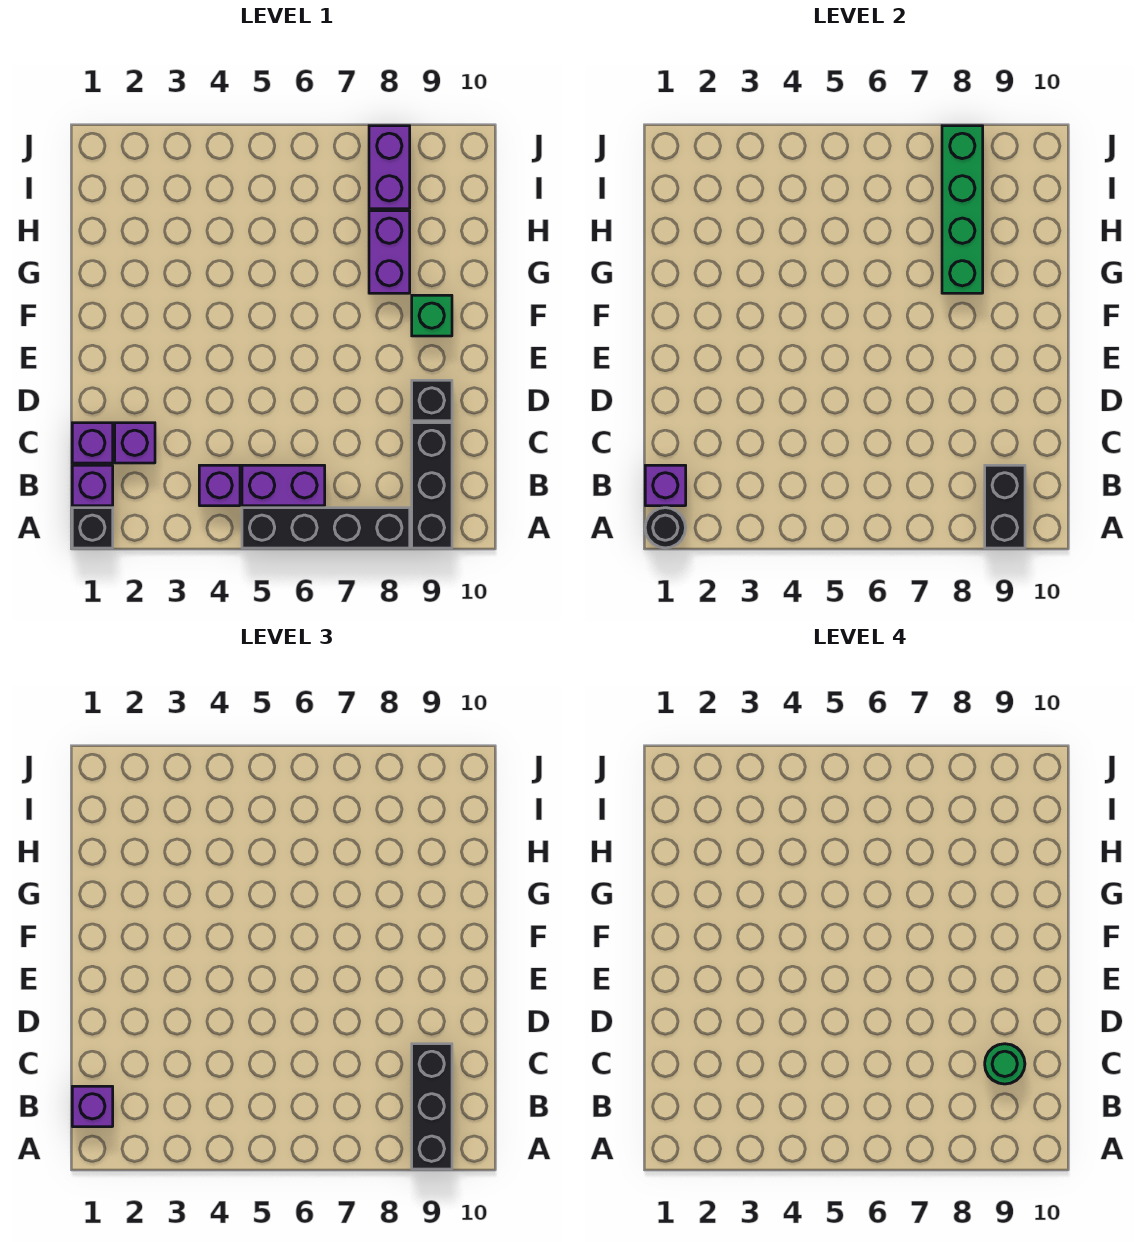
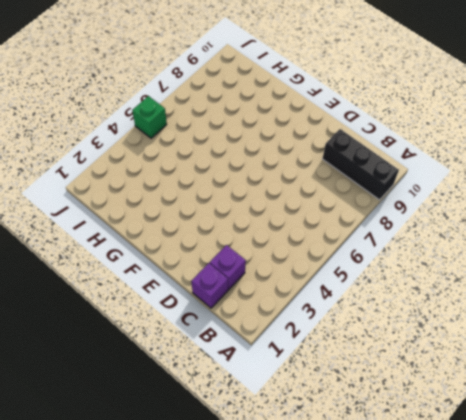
green brick J5 level 1 -> green brick F9 level 1
none -> black brick A1 level 1
none -> black brick A5:A8 level 1
none -> purple brick B1 level 1

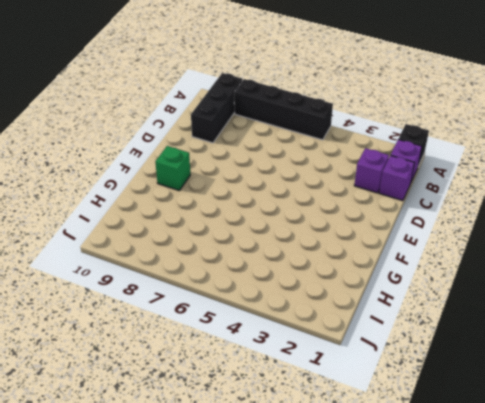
none -> purple brick B4 level 1
none -> purple brick B5:B6 level 1
none -> black brick D9 level 1

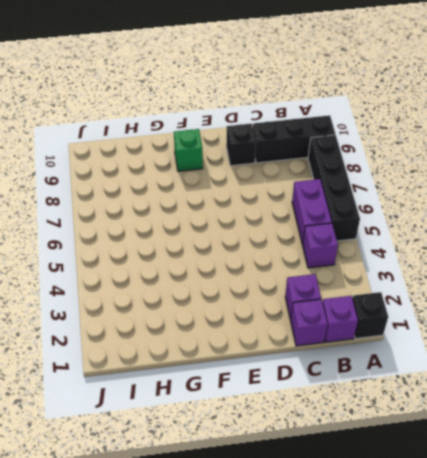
none -> purple brick G8:H8 level 1
none -> purple brick I8:J8 level 1
none -> black round brick A1 level 2

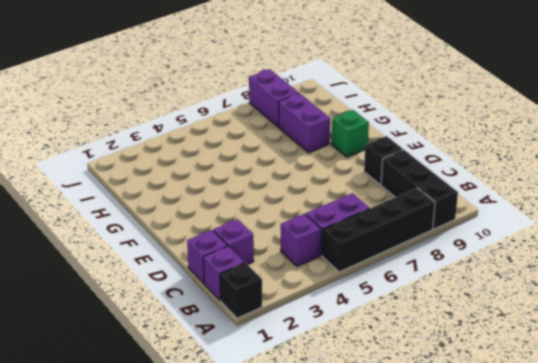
none -> black round brick A1 level 2
none -> black brick A9:B9 level 2
none -> purple brick B1 level 2

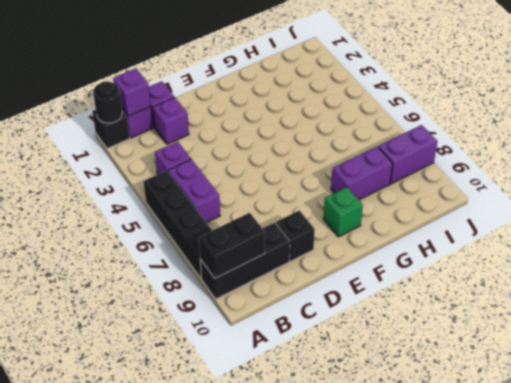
none -> green brick G8:J8 level 2
none -> black brick A9:C9 level 3
none -> purple brick B1 level 3

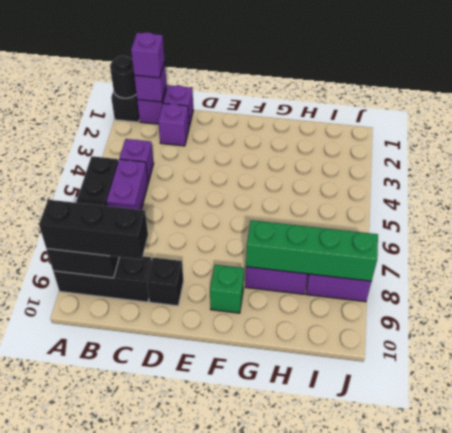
none -> green round brick C9 level 4

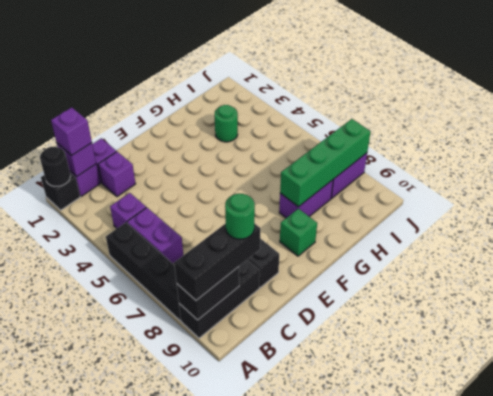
green round brick H3 level 1 -> none

